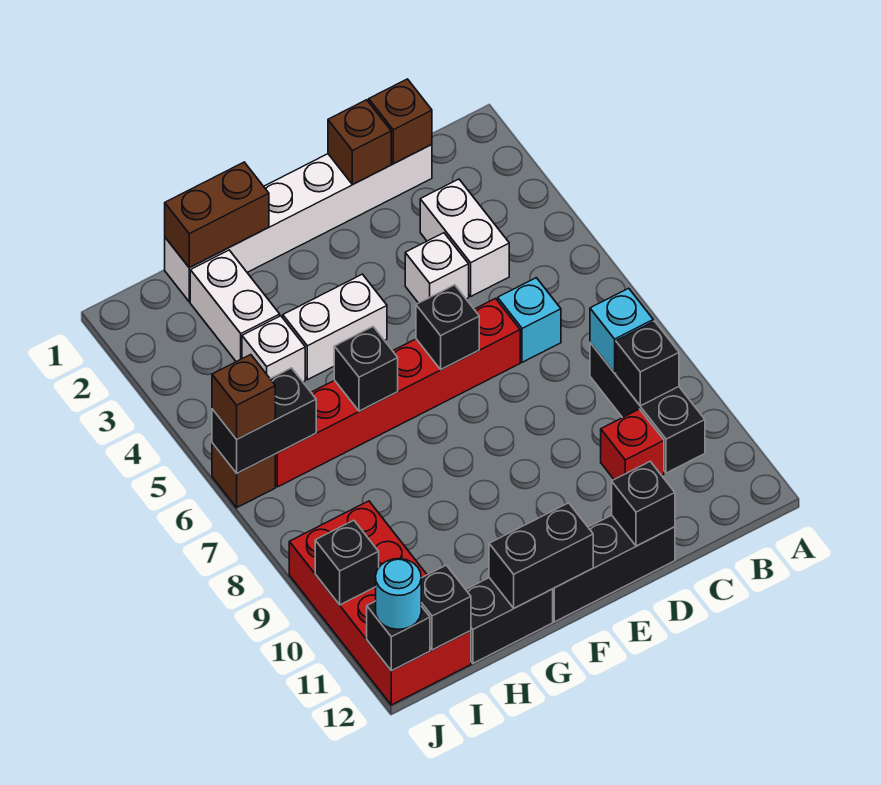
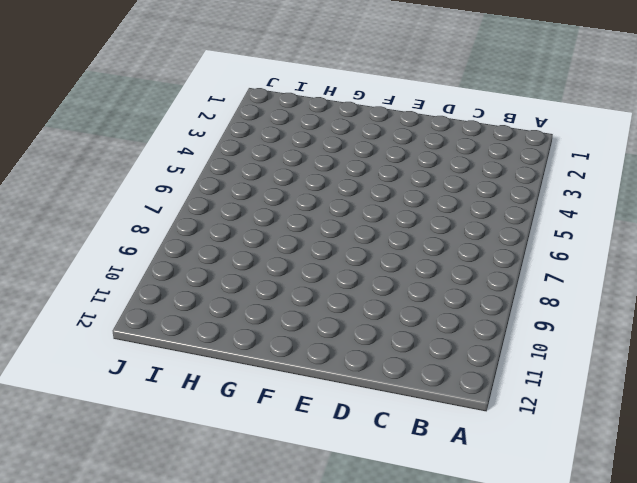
none -> black brick B8:B10 level 1
none -> white brick C1:H1 level 1
none -> white brick C3:C4 level 1

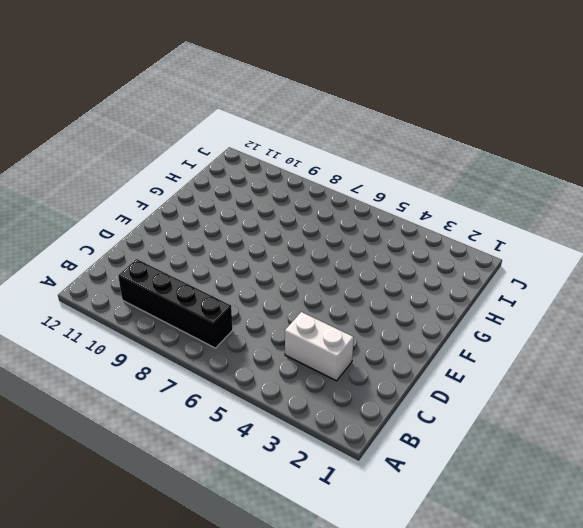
black brick B7:B10 level 1 -> black brick B8:B10 level 1
none -> white brick C1:H1 level 1
none -> cyan brick C6 level 1
none -> red brick C10 level 1

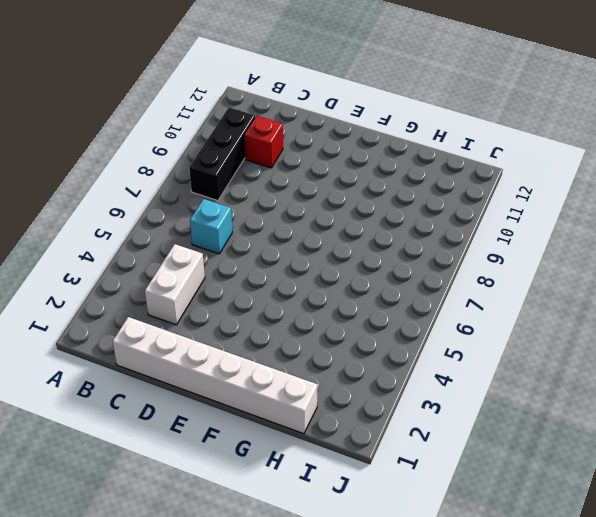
none -> white brick D4 level 1
none -> red brick D6:I6 level 1
none -> black brick D12:F12 level 1

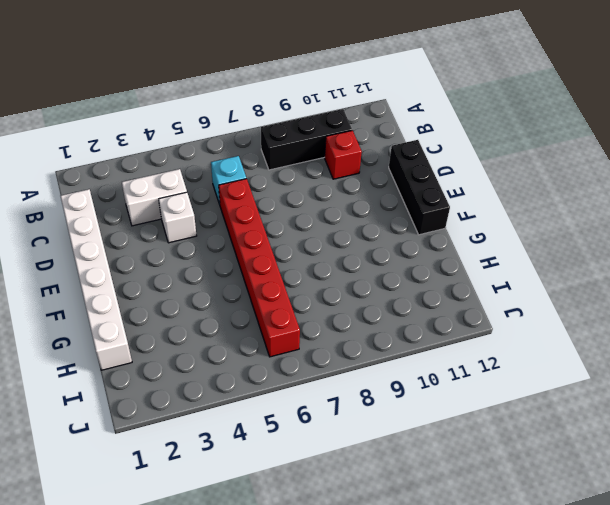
none -> white brick F4:G4 level 1
none -> black brick G12:H12 level 1
none -> white brick H2:H3 level 1

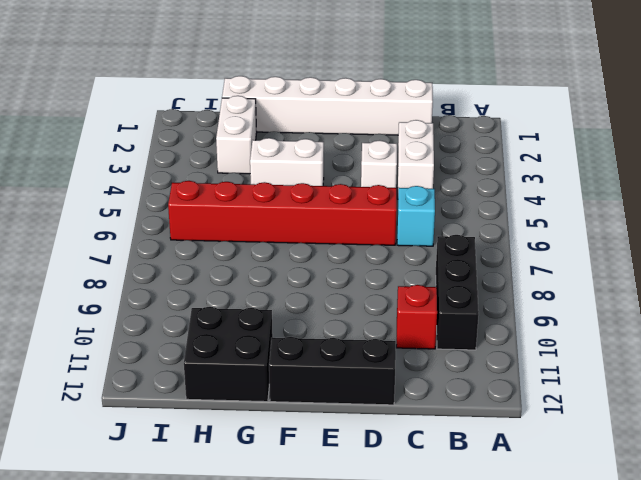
black brick G11:H12 level 1 -> black brick G12:H12 level 1
none -> white brick H4 level 1
none -> red brick I9:J12 level 1
none -> brown brick J6 level 1

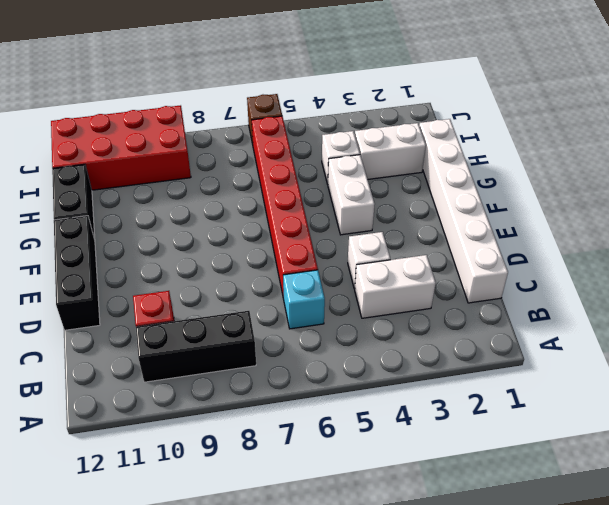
none -> cyan brick B8 level 2
none -> black brick B9 level 2
none -> brown brick C1 level 2

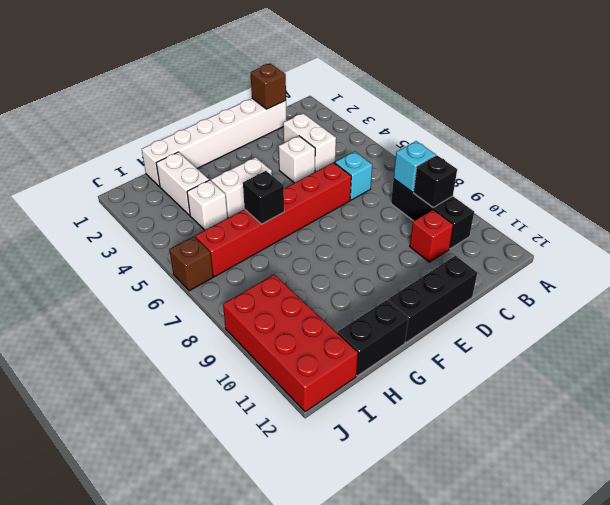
none -> brown brick D1 level 2
none -> black brick D12 level 2
none -> black brick E6 level 2

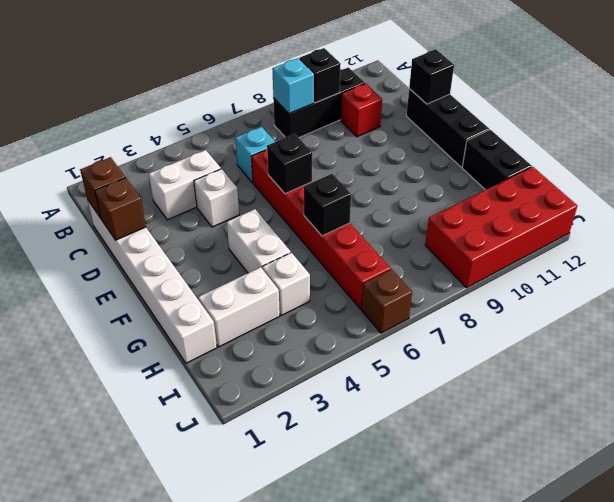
none -> black brick F12:G12 level 2
none -> brown brick G1:H1 level 2
none -> black brick I6:J6 level 2

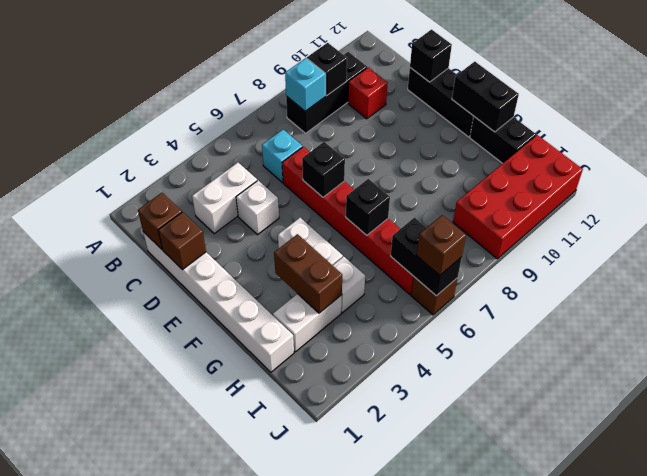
brown brick G3:H3 level 2 -> brown brick G1:H1 level 2
none -> black brick I12 level 2
none -> black brick J10 level 2
none -> black brick J12 level 2

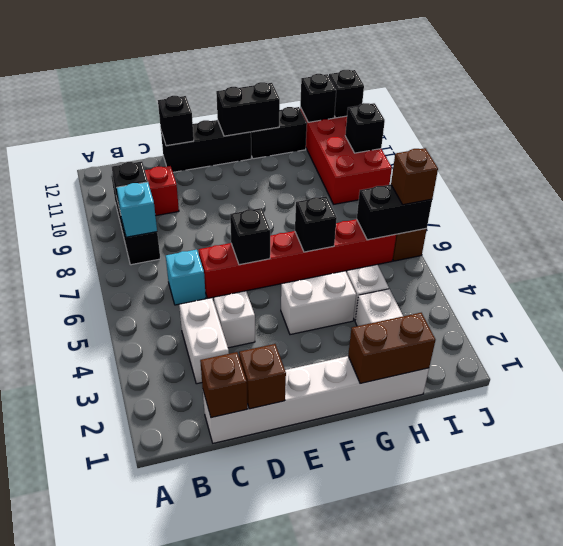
none -> cyan round brick J12 level 3

